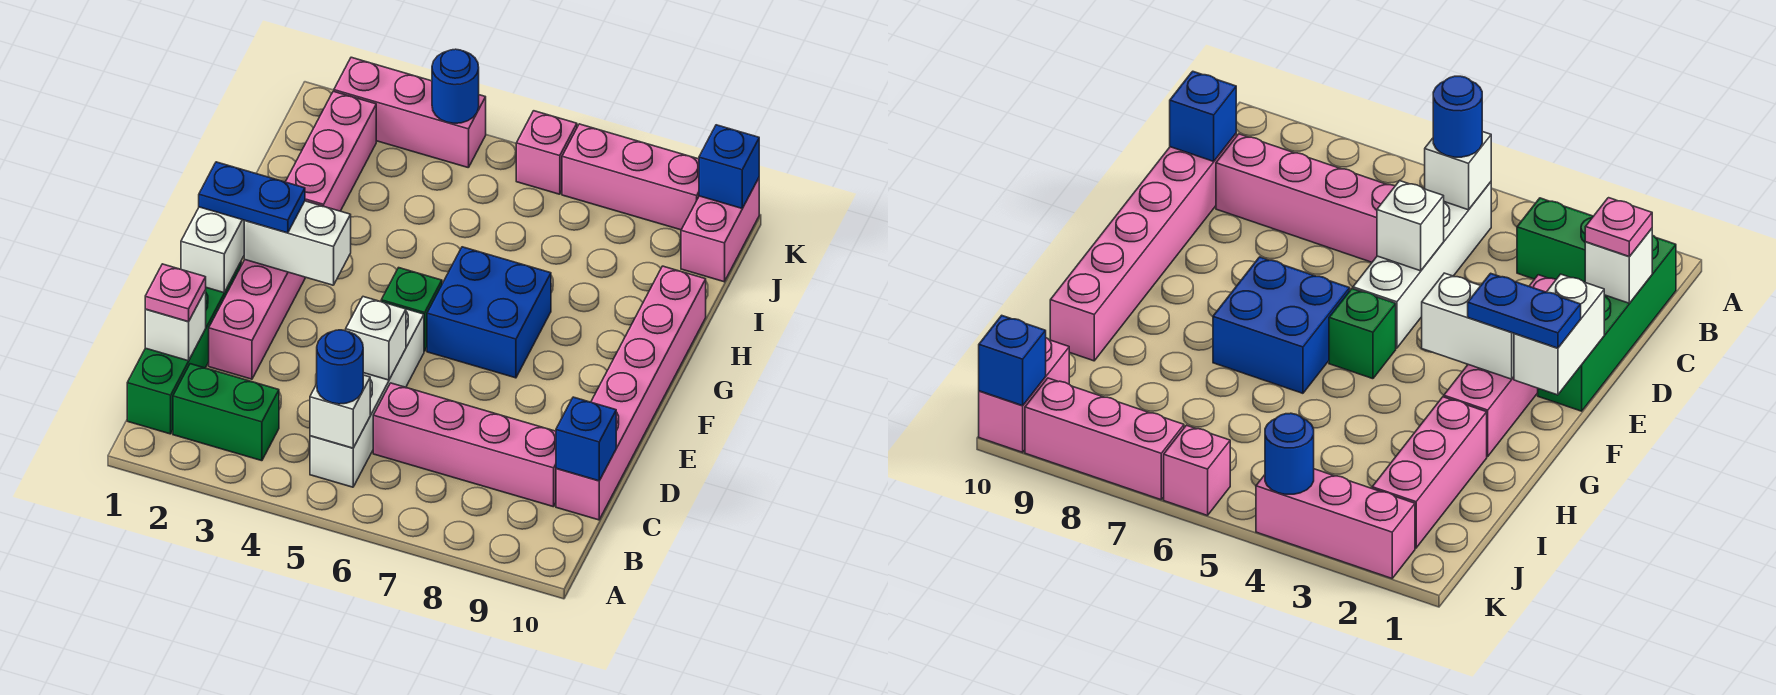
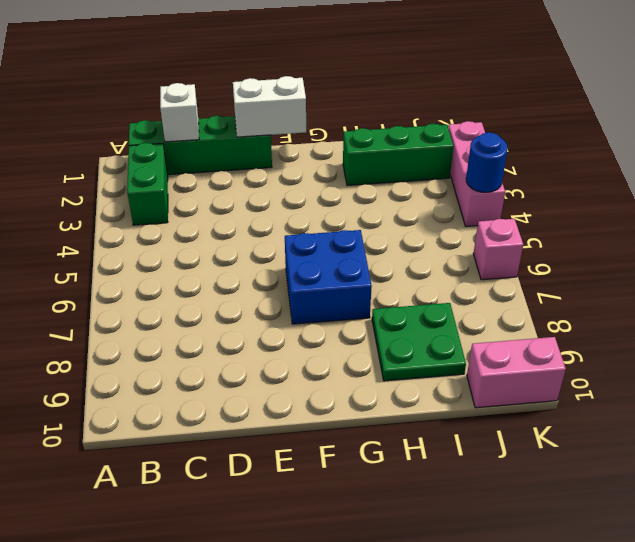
green brick H2:J2 level 1 -> pink brick H2:J2 level 1
green plate H8:I9 level 1 -> none
none -> white brick B5:E5 level 1
none -> pink brick C6:C9 level 1
none -> pink brick C10:H10 level 1

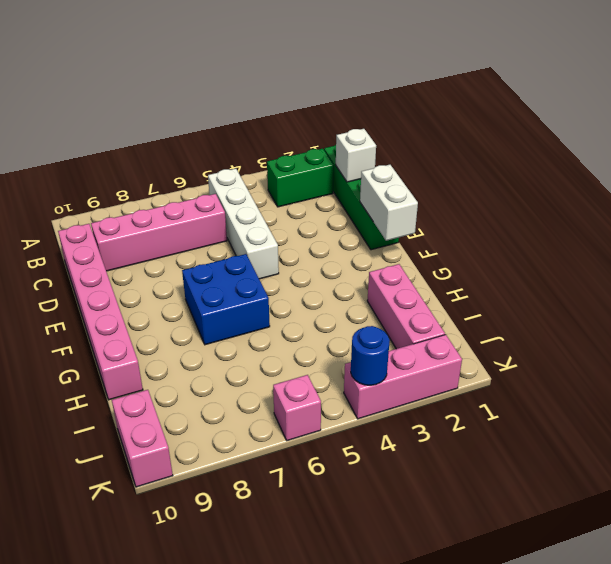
none -> pink brick D2:G2 level 1
none -> green brick F5 level 1
none -> pink brick K7:K9 level 1

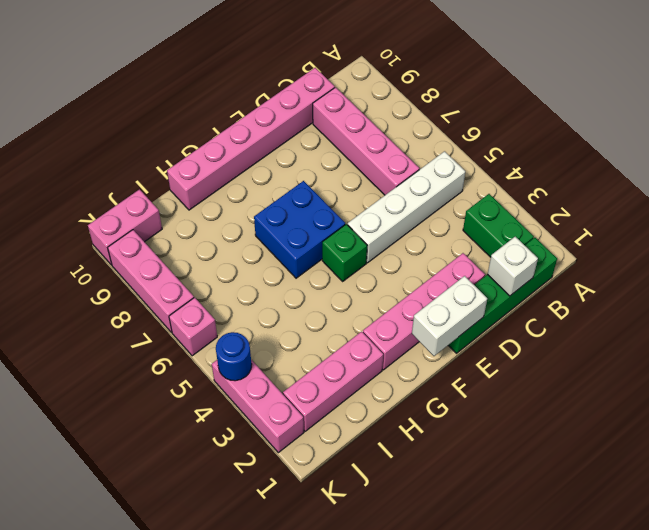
none -> white brick B5 level 2
none -> blue brick C10 level 2
none -> white brick D5 level 2

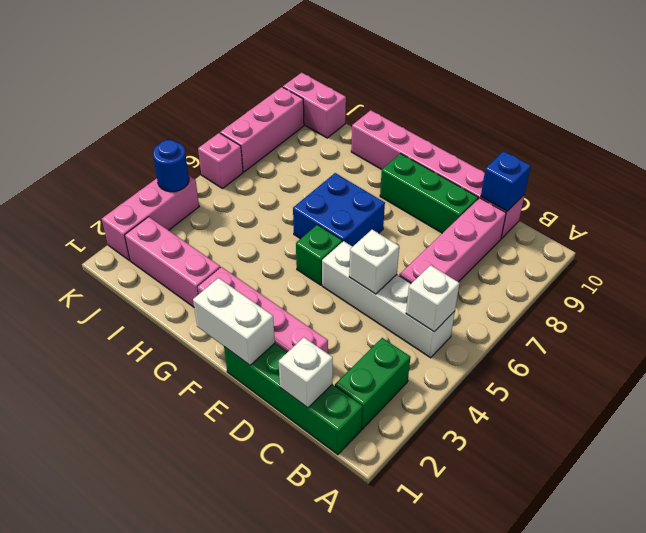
green brick D9:F9 level 1 -> none
none -> white brick F2:F3 level 2
none -> blue brick K10 level 2
none -> blue round brick B5 level 3

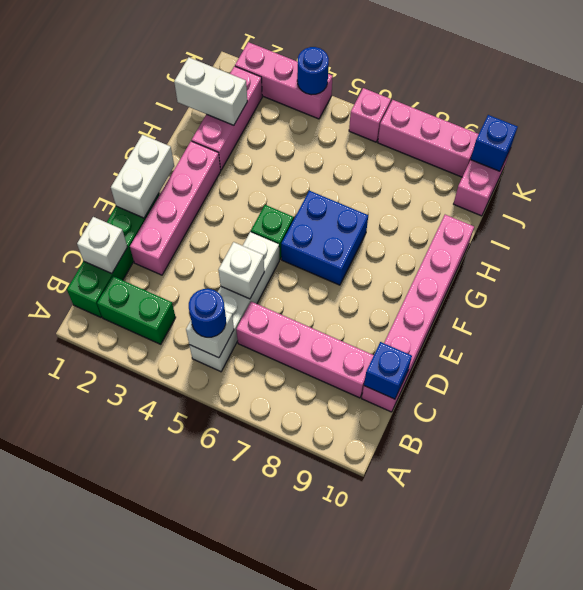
white brick I1:I2 level 2 -> white brick F2:F3 level 2
none -> pink plate C1 level 3
none -> blue plate F1:F2 level 3

